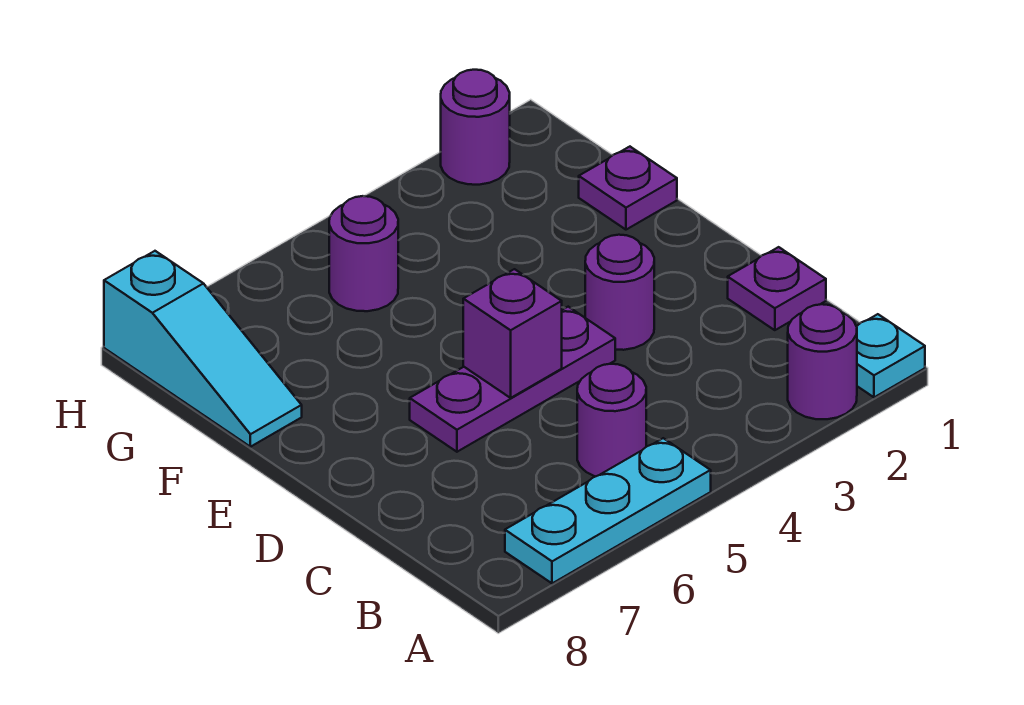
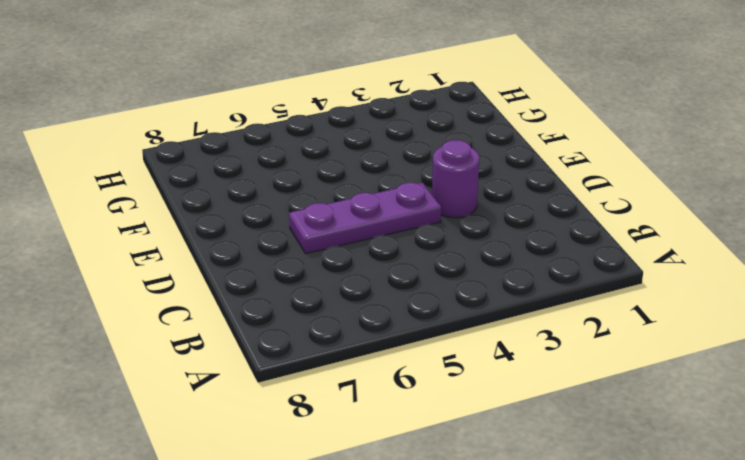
none -> cyan plate A1 level 1
none -> purple round brick A2 level 1
none -> cyan plate A5:A7 level 1

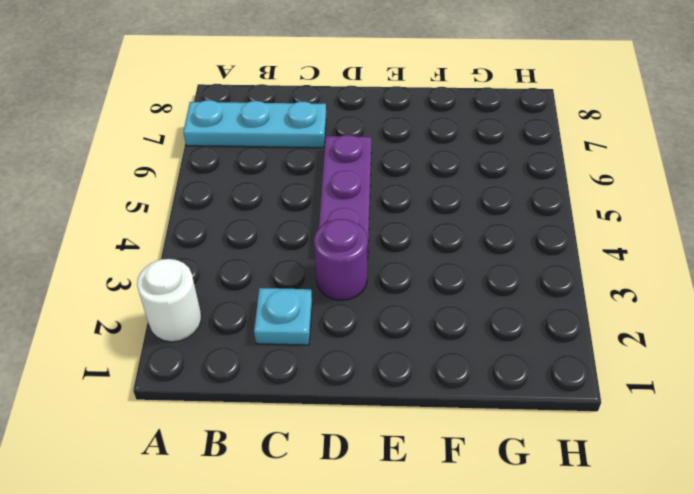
white round brick A2 level 1 -> purple round brick A2 level 1
cyan plate A7:C7 level 1 -> cyan plate A5:A7 level 1
cyan plate C2 level 1 -> cyan plate A1 level 1
none -> purple round brick B5 level 1
none -> purple plate C1 level 1
none -> purple plate F1 level 1

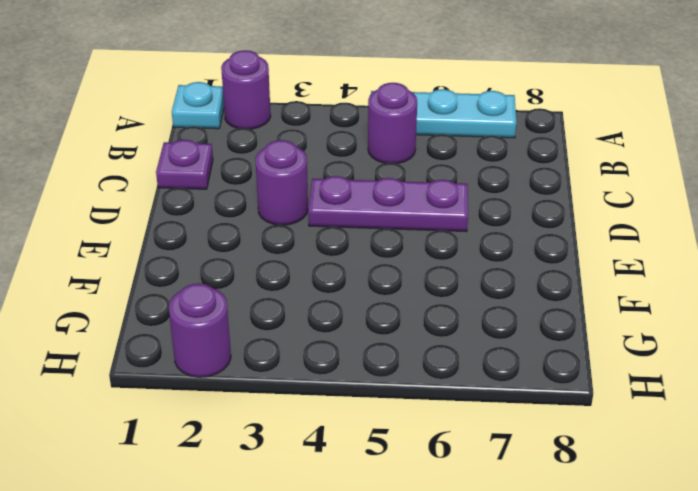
none -> purple plate F1 level 1
none -> cyan slope F8:H8 level 1 top H
none -> purple round brick G5 level 1

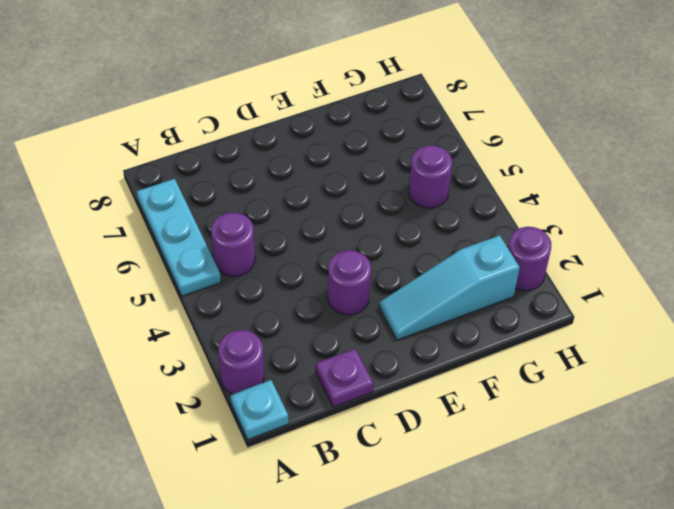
cyan slope E2:G2 level 1 top G -> cyan slope F8:H8 level 1 top H
none -> purple plate D4:D6 level 1
none -> purple plate F1 level 1
none -> purple brick D5 level 2

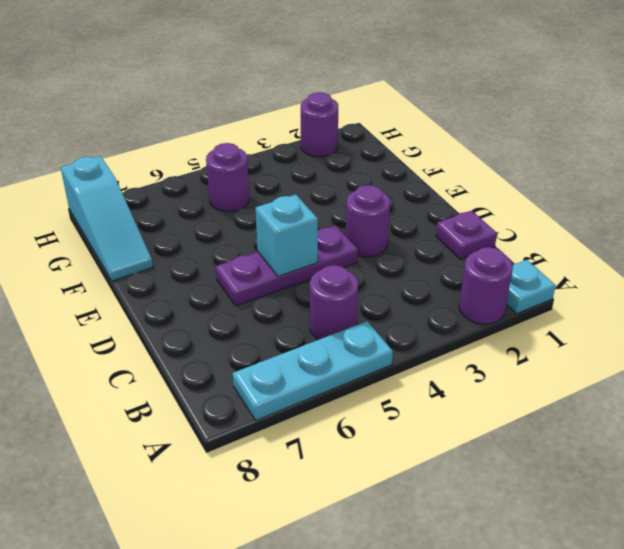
cyan brick D5 level 2 -> purple brick D5 level 2
none -> purple plate F1 level 1

